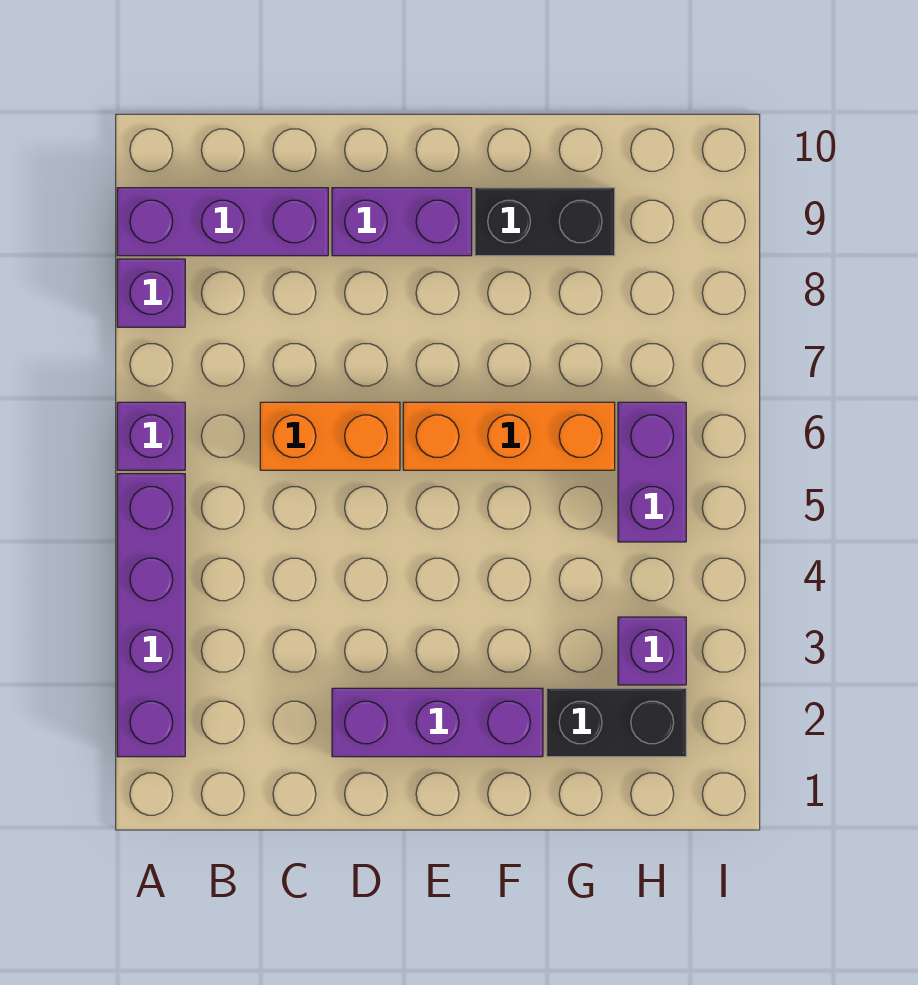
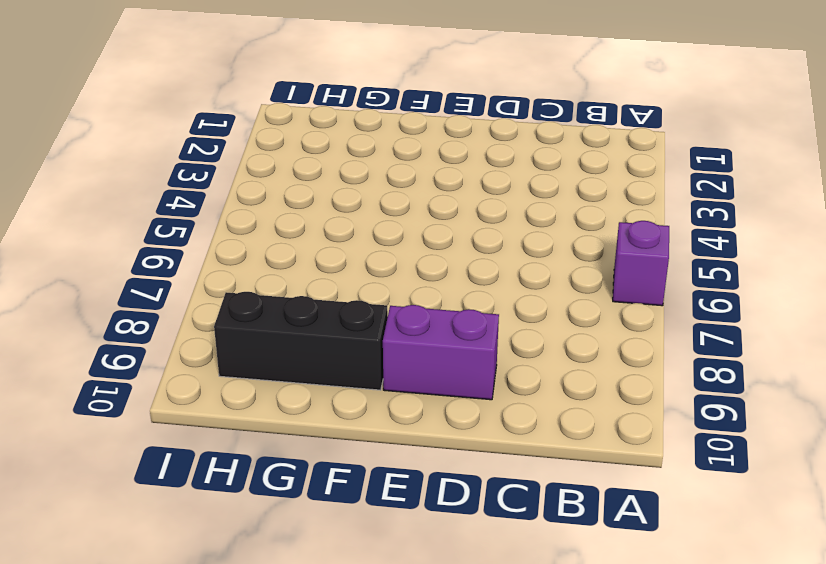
black brick F9:H9 level 1 -> black brick F9:G9 level 1
none -> purple brick A2:A5 level 1
none -> purple brick A8 level 1
none -> purple brick A9:C9 level 1

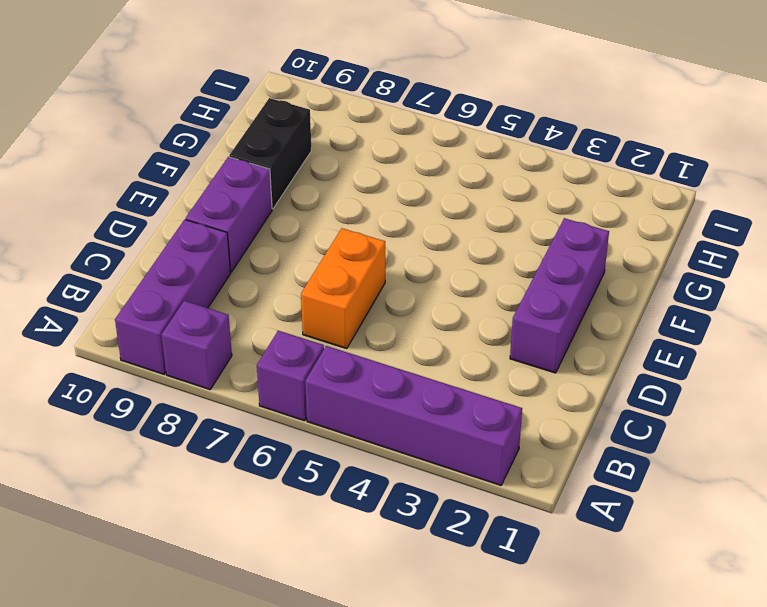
none -> orange brick E6:G6 level 1
none -> black brick G2:H2 level 1
none -> purple brick H3 level 1

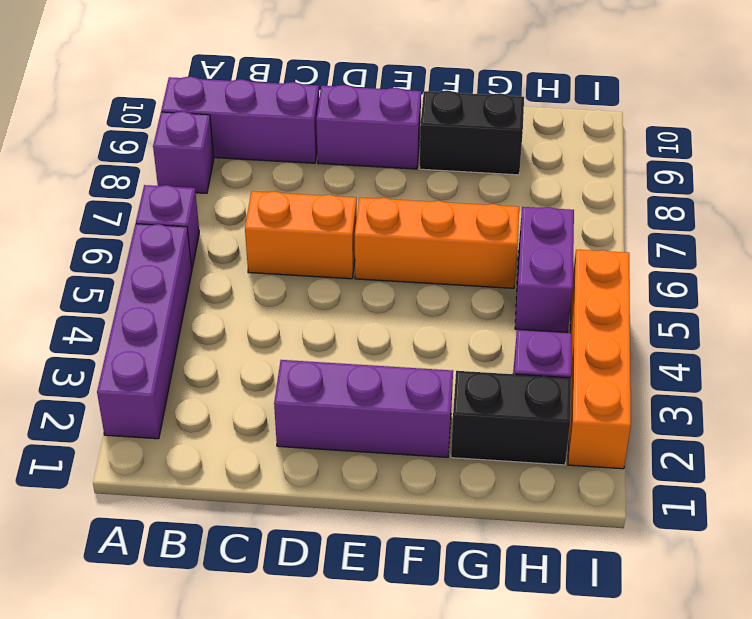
orange brick I2:I5 level 1 -> none

